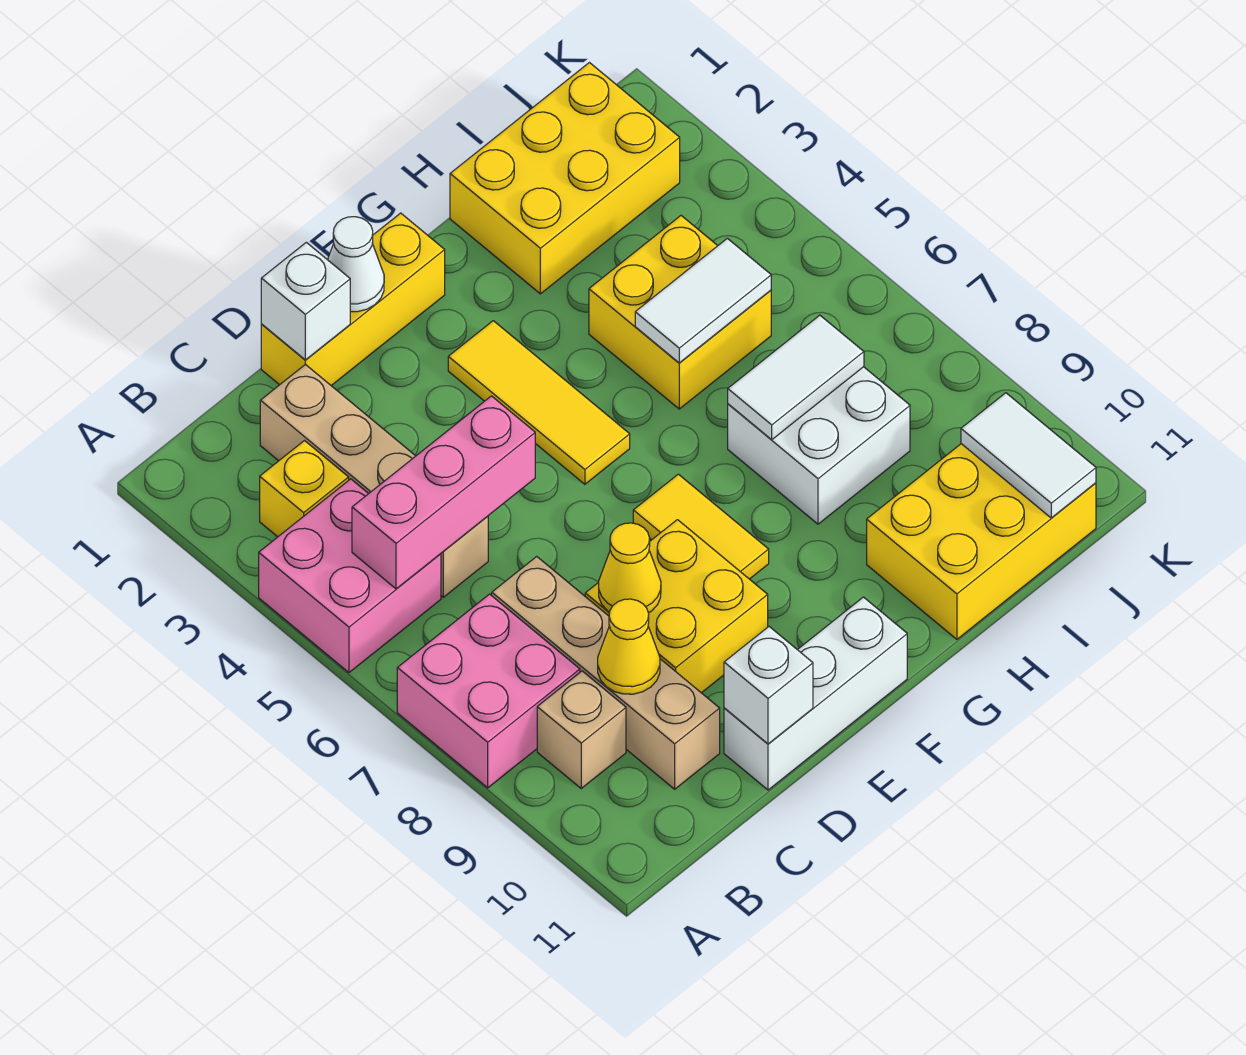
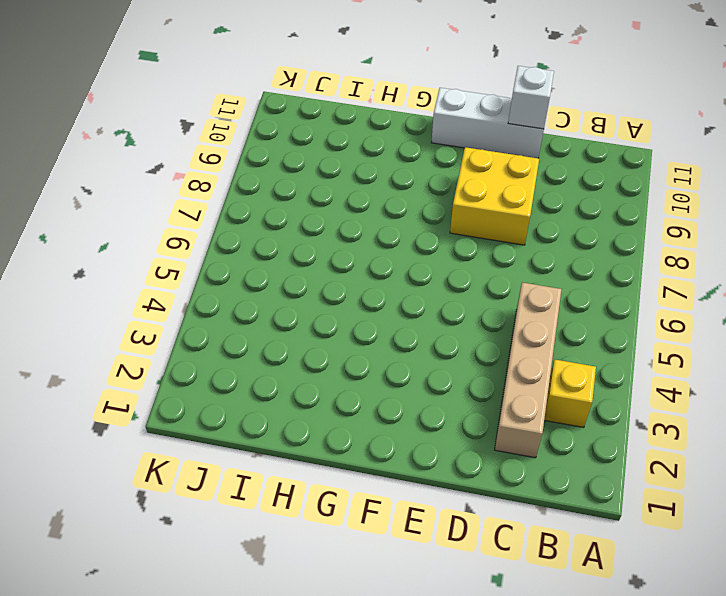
none -> pink brick A4:B5 level 1
none -> pink brick A7:B8 level 1
none -> tan brick B9 level 1

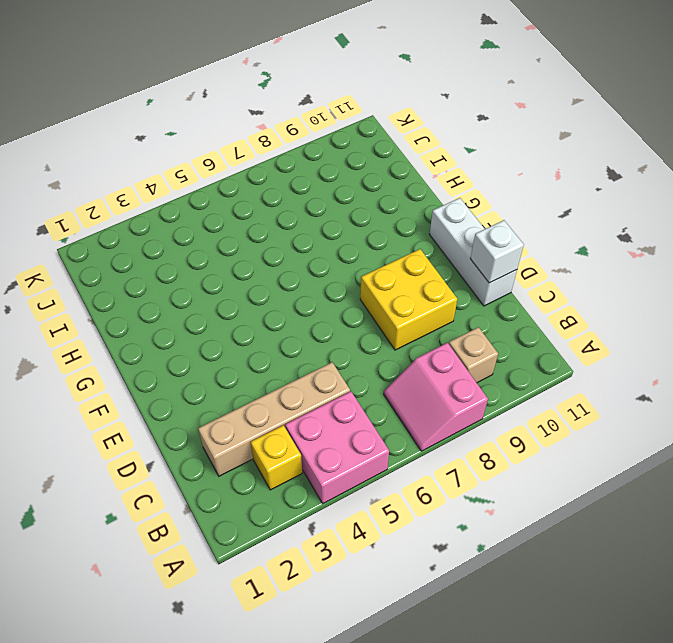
pink slope A7:B8 level 1 top 8 -> pink brick A7:B8 level 1
none -> tan brick C7:C10 level 1
none -> yellow brick D1:F1 level 1
none -> yellow tile F3:F5 level 1

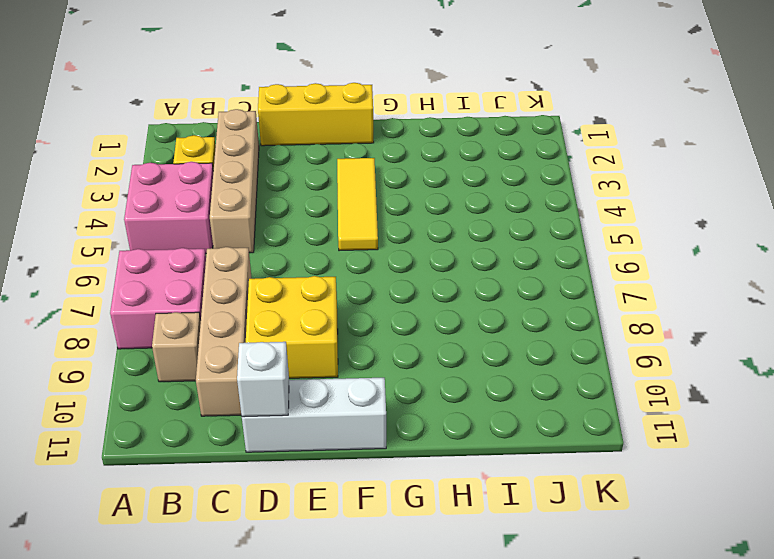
none -> yellow tile F7:F8 level 1
none -> yellow brick H1:J2 level 1
none -> yellow brick H4:I5 level 1

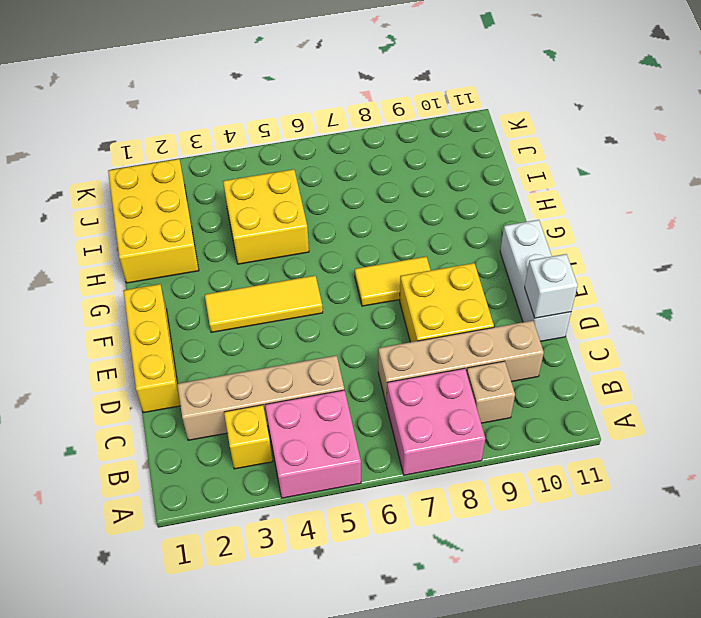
none -> white brick H7:I8 level 1
none -> yellow brick H10:J11 level 1
none -> pink brick B5:D5 level 2

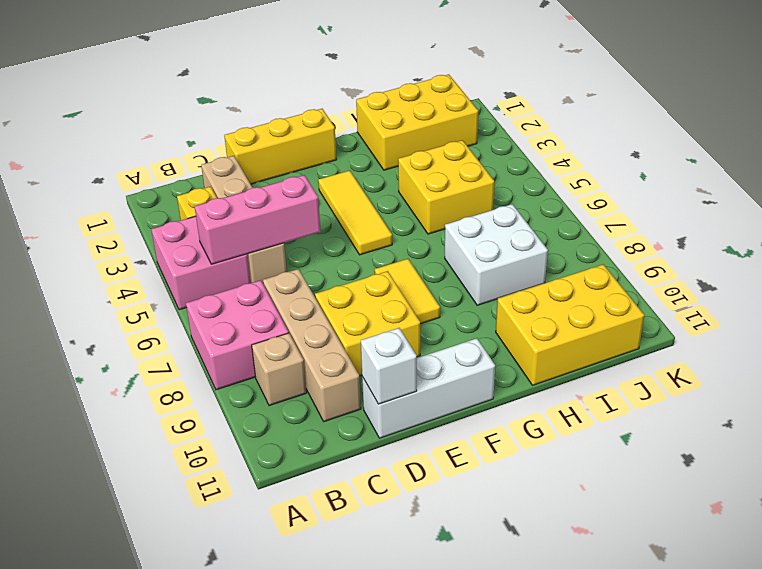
none -> yellow cone C9 level 2
none -> white brick D1 level 2
none -> yellow cone D8 level 2

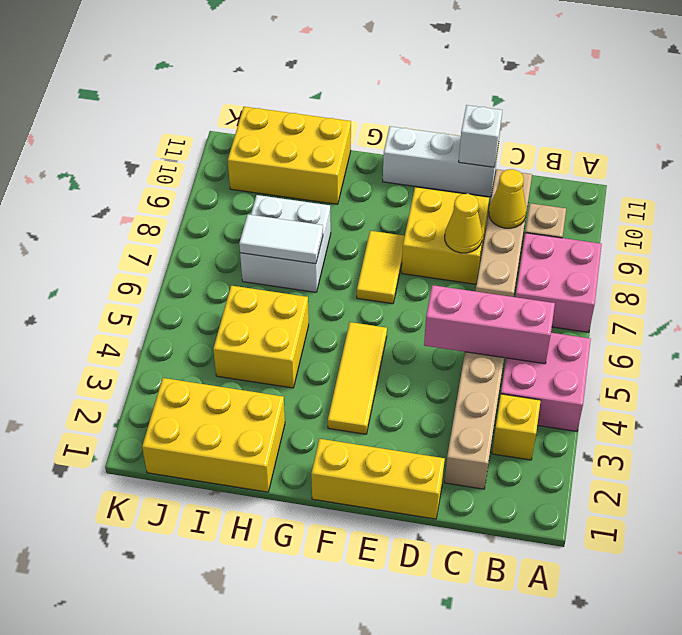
none -> white brick D1 level 2
none -> white cone E1 level 2
none -> white tile H5:I5 level 2

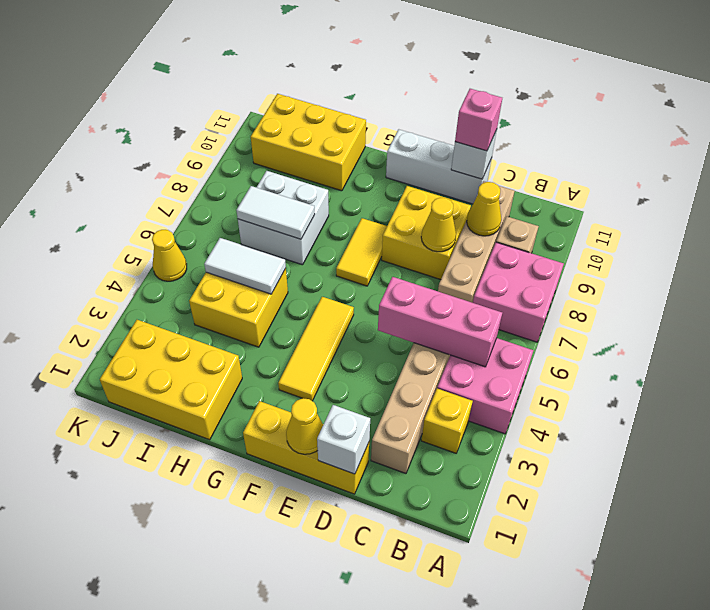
pink brick D11 level 3 -> none
yellow cone E1 level 2 -> white cone E1 level 2
yellow cone K5 level 1 -> none
none -> white tile J10:J11 level 2

